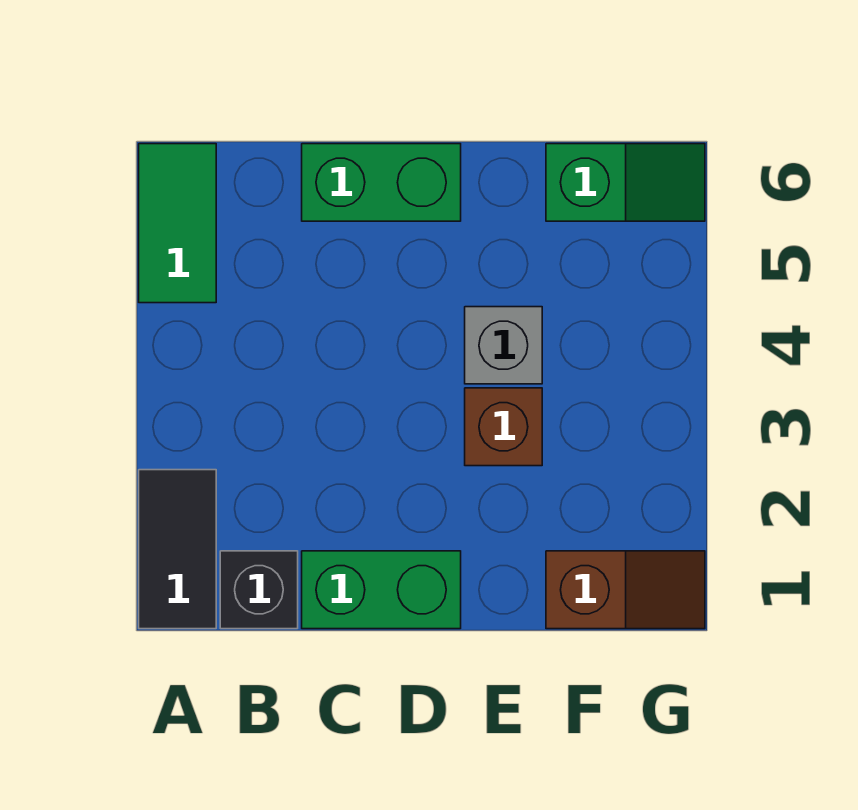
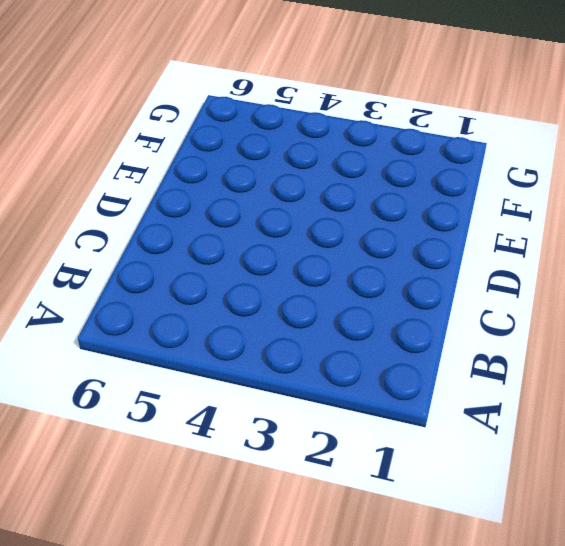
none -> black tile A1:A2 level 1
none -> green tile A5:A6 level 1

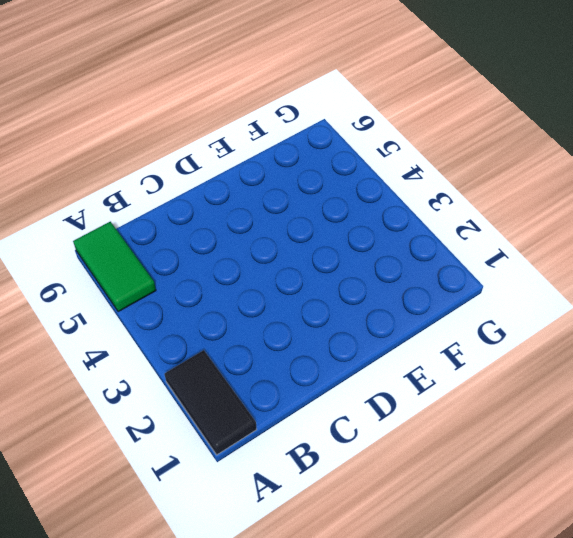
none -> black brick B1 level 1
none -> green brick C1:D1 level 1

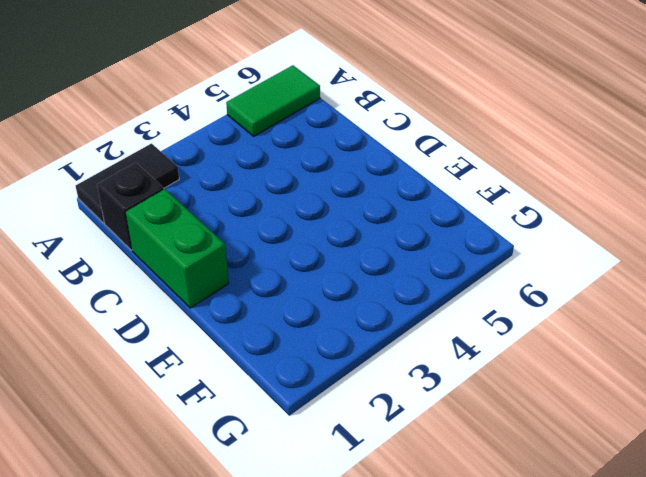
none -> green brick C6:D6 level 1
none -> brown brick E3 level 1

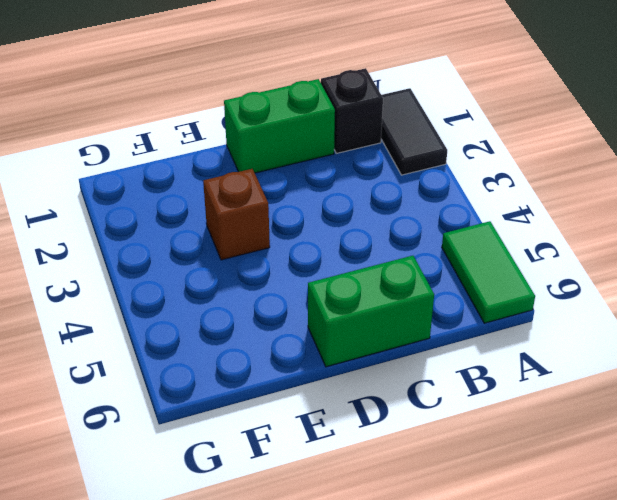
none -> grey brick E4 level 1
none -> brown slope F1:G1 level 1 top F

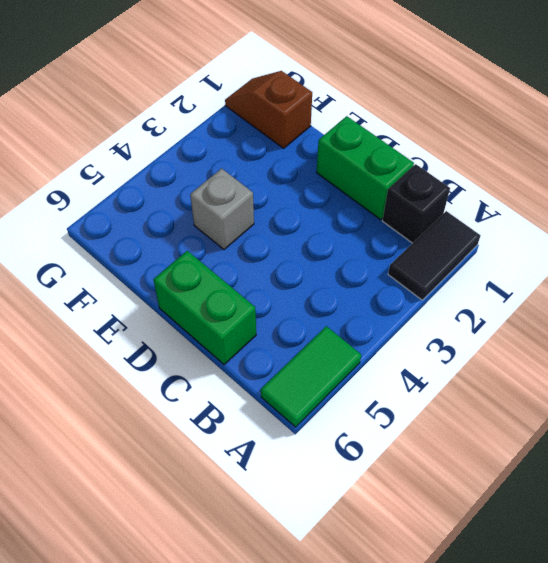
none -> brown brick E3 level 1
none -> green slope F6:G6 level 1 top F

